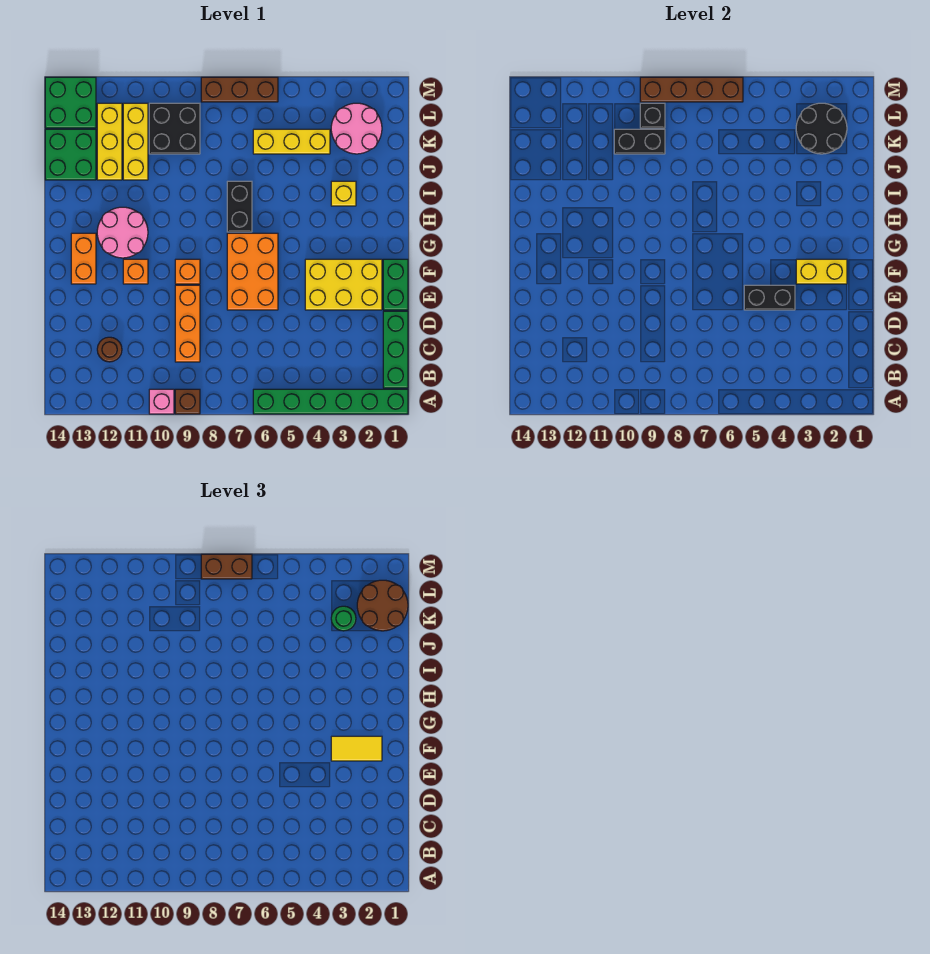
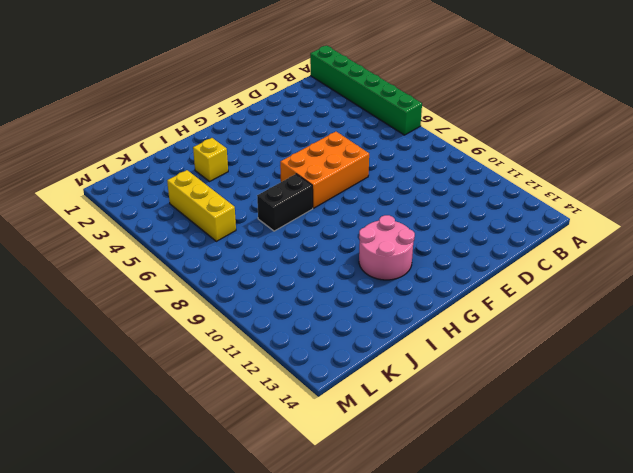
none -> brown brick A9 level 1
none -> pink brick A10 level 1
none -> green brick B1:D1 level 1
none -> orange brick C9:E9 level 1

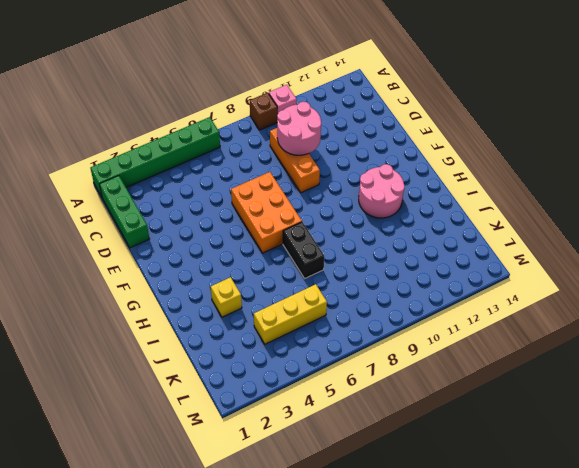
pink round brick C9:D10 level 2 -> pink round brick K2:L3 level 1
none -> brown round brick C12 level 1
none -> green brick E1:F1 level 1
none -> yellow brick E2:F4 level 1
none -> orange brick F9 level 1

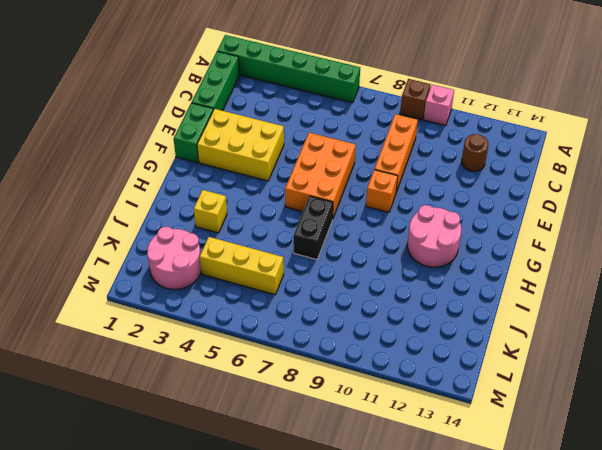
none -> orange brick F11 level 1
none -> orange brick F13:G13 level 1
none -> yellow brick J11:L11 level 1
none -> yellow brick J12:L12 level 1

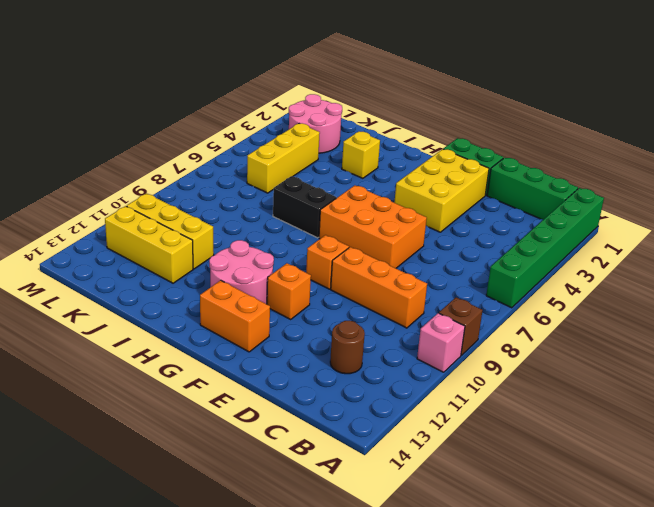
none -> green brick J13:K14 level 1
none -> black brick K9:L10 level 1
none -> green brick L13:M14 level 1
none -> brown brick M6:M8 level 1

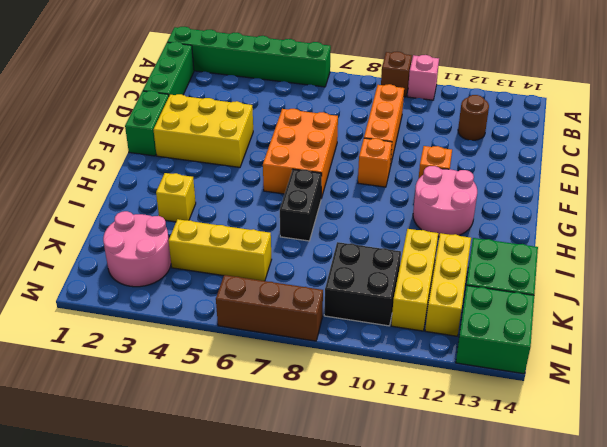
none -> orange brick F13:G13 level 1
none -> black brick E4:E5 level 2
none -> yellow brick F2:F3 level 2
none -> black round brick K2:L3 level 2

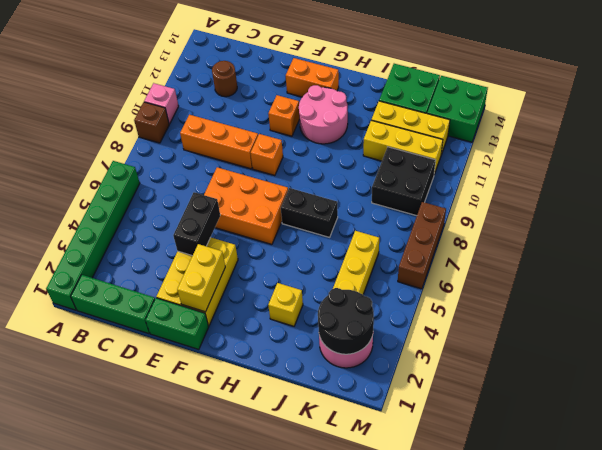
none -> black brick K9:K10 level 2
none -> black brick L9 level 2
none -> brown brick M6:M9 level 2
none -> yellow tile F2:F3 level 3

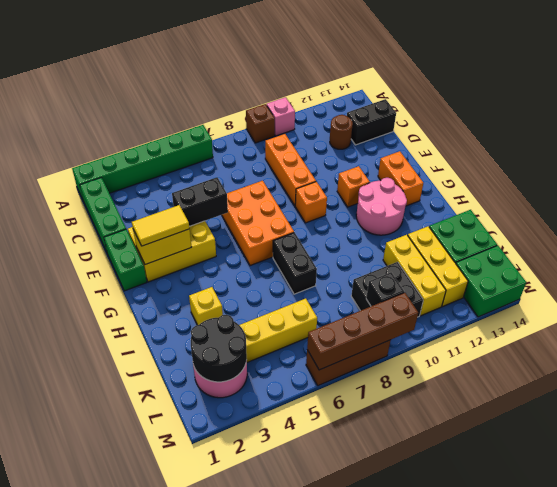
black brick C13:C14 level 1 -> black brick K9:K10 level 2
none -> brown round brick K1:L2 level 3
none -> green round brick K3 level 3
none -> brown brick M7:M8 level 3

